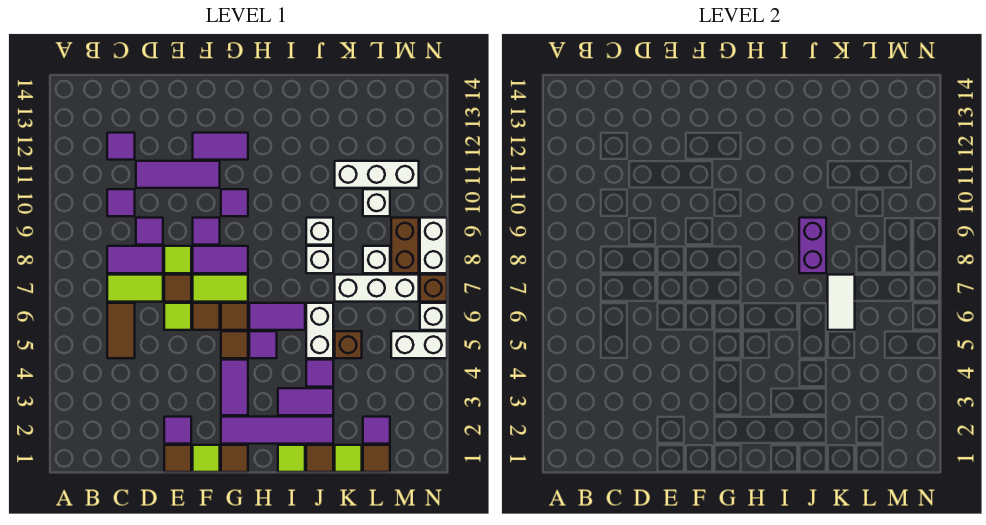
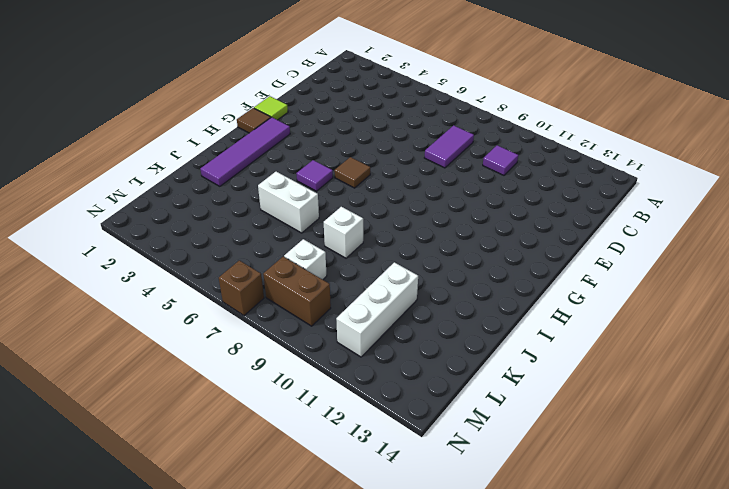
none -> brown tile C5:C6 level 1
none -> lime tile C7:D7 level 1
none -> purple tile C12 level 1
none -> purple tile D9 level 1

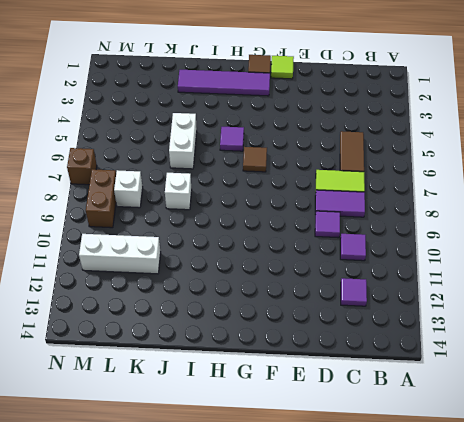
none -> purple tile D11:F11 level 1
none -> brown tile E1 level 1
none -> purple tile E2 level 1
none -> lime tile E6 level 1

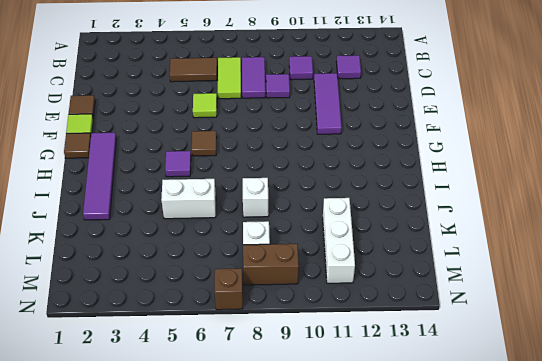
none -> purple tile E2 level 1
none -> brown tile E7 level 1
none -> lime tile E8 level 1
none -> brown tile F6 level 1

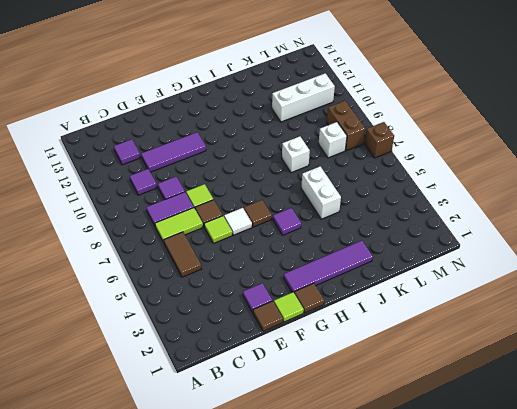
white tile F6 level 1 -> brown tile F6 level 1
none -> lime tile F7:G7 level 1
none -> purple tile F8:G8 level 1
none -> purple tile F9 level 1
none -> purple tile F12:G12 level 1

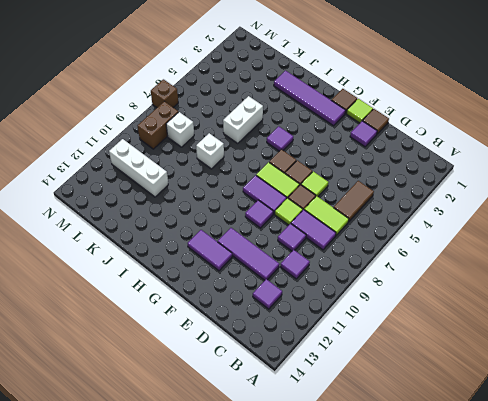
none -> purple tile G3:G4 level 1
none -> brown tile G5 level 1
none -> purple tile G10 level 1
none -> purple tile H6:I6 level 1

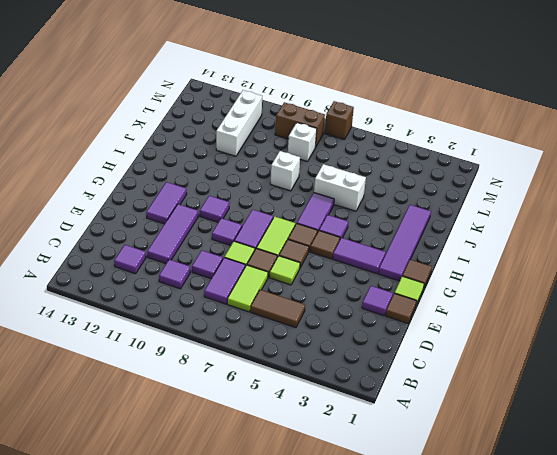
none -> lime tile I1 level 1
none -> purple tile I3:J3 level 1
none -> brown tile J1 level 1
none -> purple tile J4 level 1

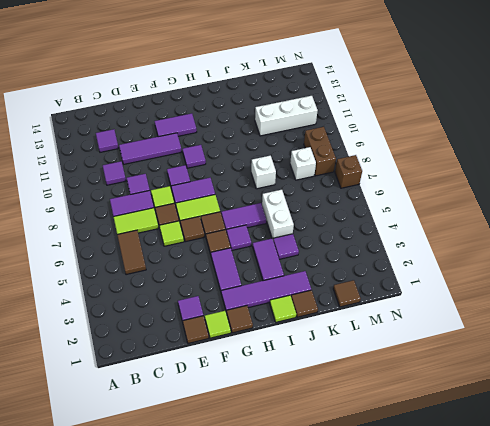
purple tile I3:I4 level 1 -> purple tile I3:J3 level 1
none -> white brick J9 level 1
none -> lime tile K1 level 1
none -> brown brick K5 level 1
none -> white brick K7:M7 level 1

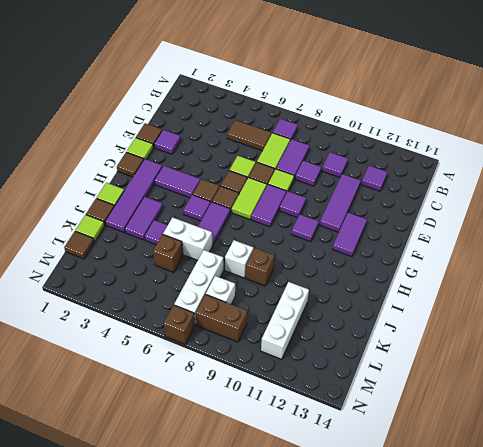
purple tile B7 level 1 -> purple tile L2 level 1
brown brick J9 level 1 -> white brick J9 level 1
none -> white brick L10 level 1
none -> white brick M5:N5 level 1
none -> white brick N6 level 1
none -> white brick N8:N9 level 1

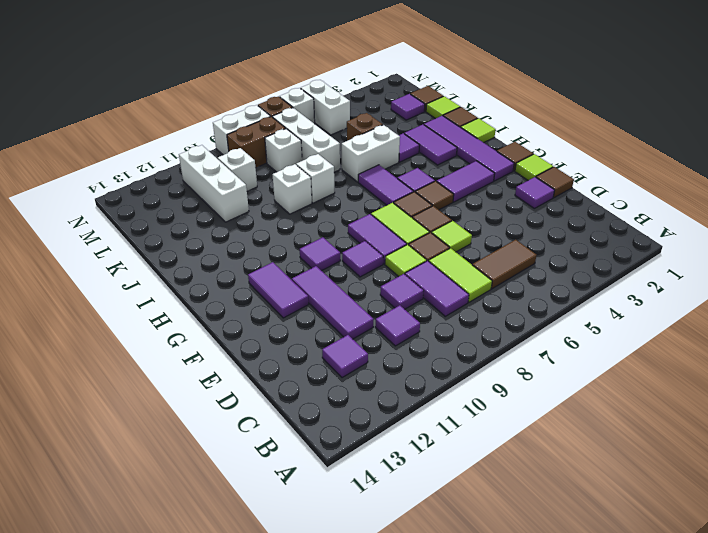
none -> purple brick J8:J9 level 2
none -> white tile K6:K7 level 2

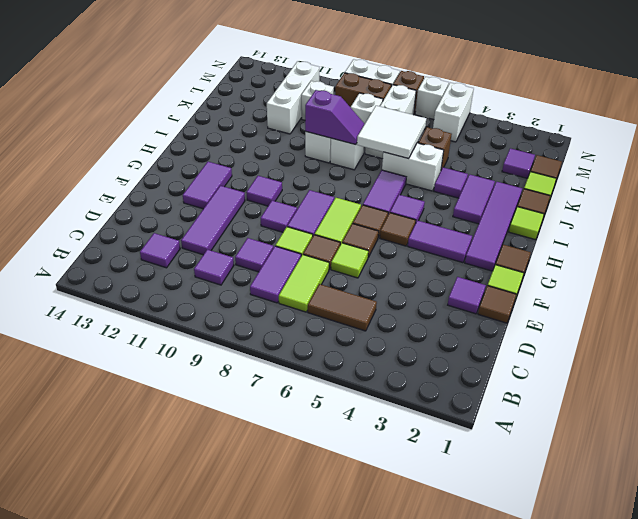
white tile J6:K7 level 2 -> white tile K6:K7 level 2
purple slope J8:J9 level 2 top 9 -> purple brick J8:J9 level 2

